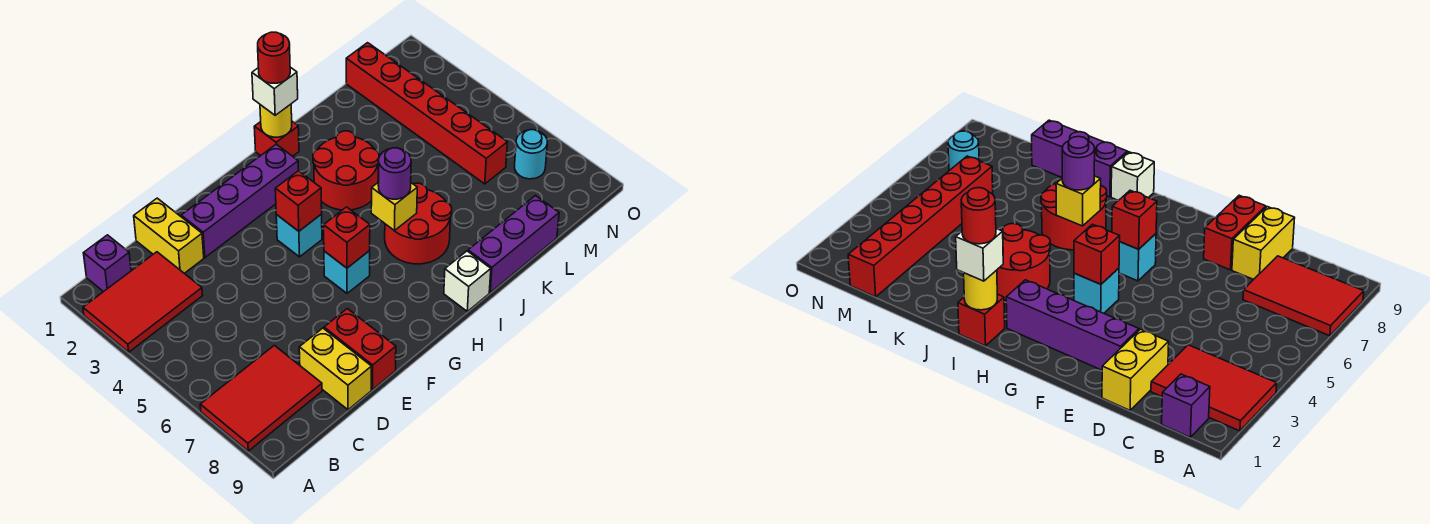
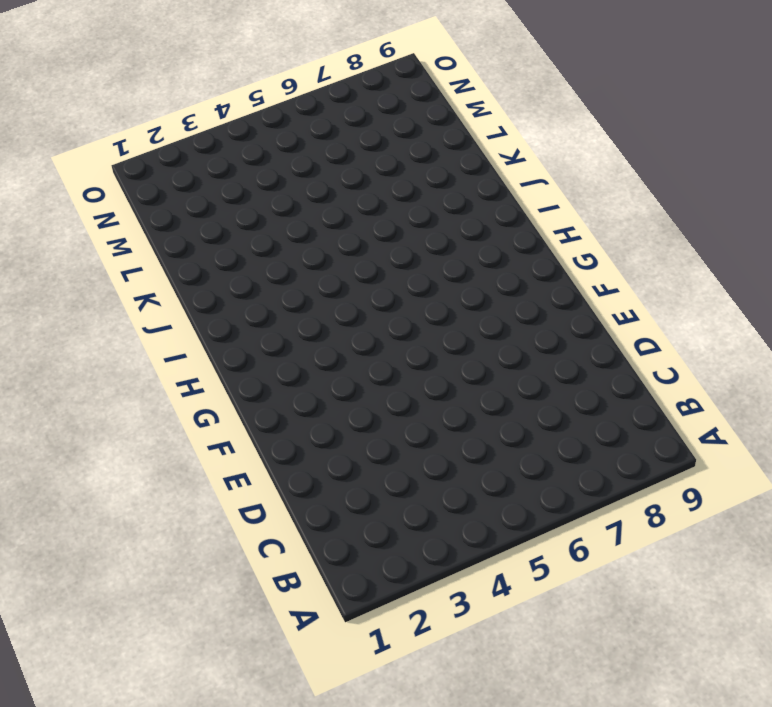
none -> red tile A2:C3 level 1
none -> red tile A7:C8 level 1
none -> purple brick B1 level 1

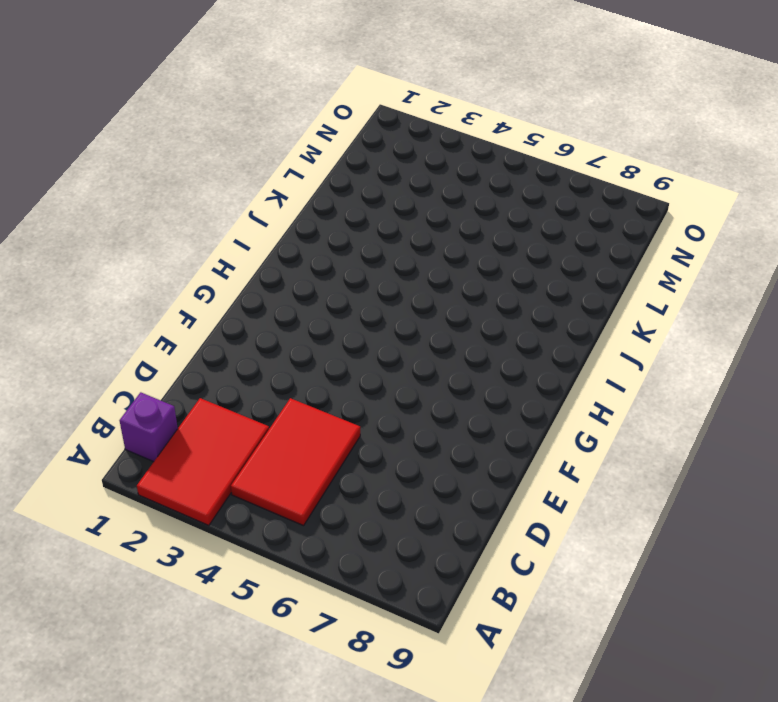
red tile B4:D5 level 1 -> red tile A7:C8 level 1
none -> yellow brick D1:D2 level 1
none -> yellow brick D8:D9 level 1
none -> purple brick E2:H2 level 1

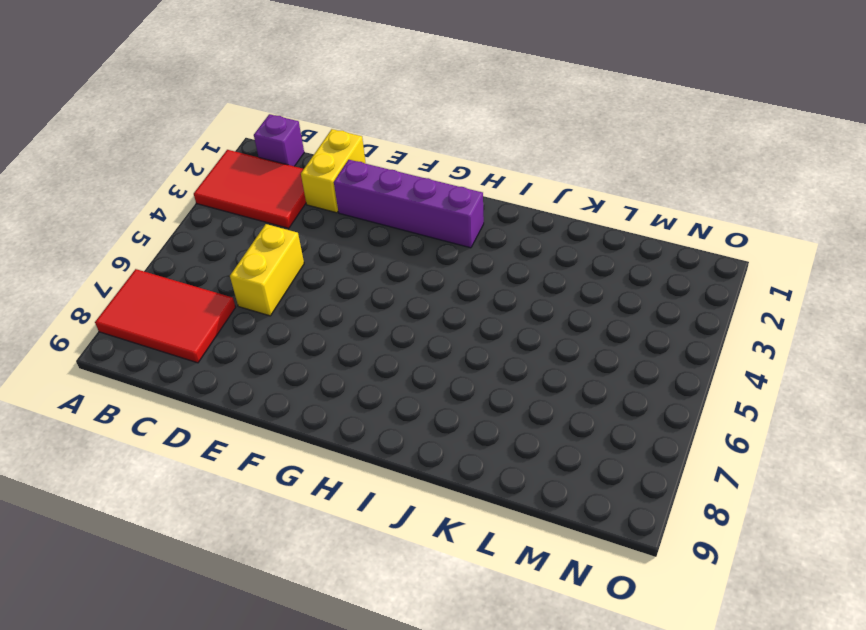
yellow brick D5:D6 level 1 -> yellow brick D8:D9 level 1
none -> red brick E8:E9 level 1
none -> cyan brick G4 level 1
none -> cyan brick G6 level 1

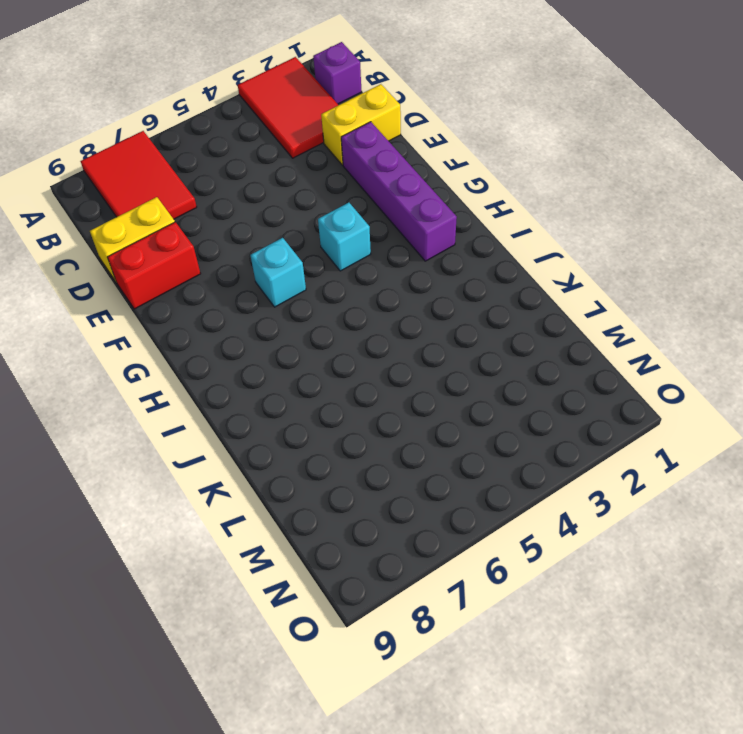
none -> red brick I1 level 1
none -> red round brick I3:J4 level 1
none -> red round brick I6:J7 level 1

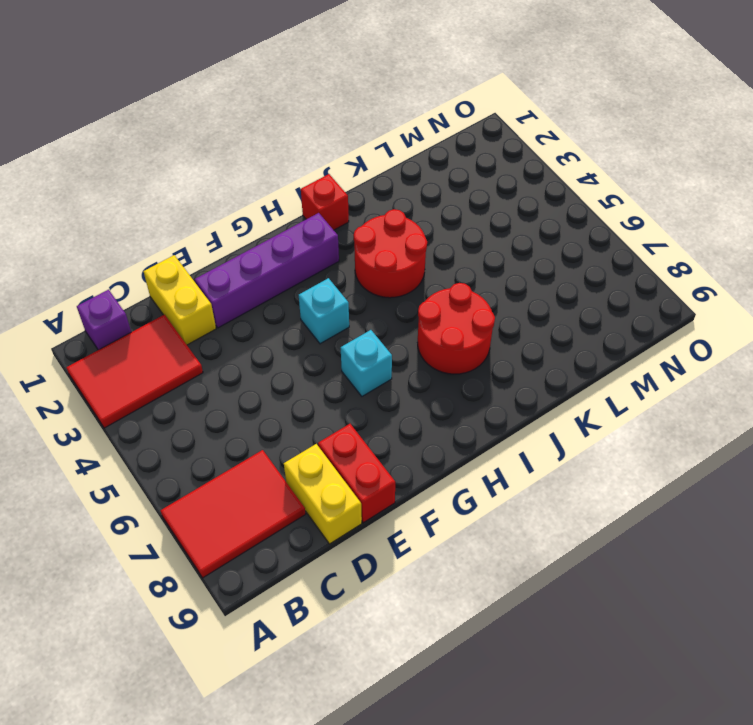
none -> white brick I9 level 1
none -> purple brick J9:L9 level 1
none -> red brick M1:M6 level 1

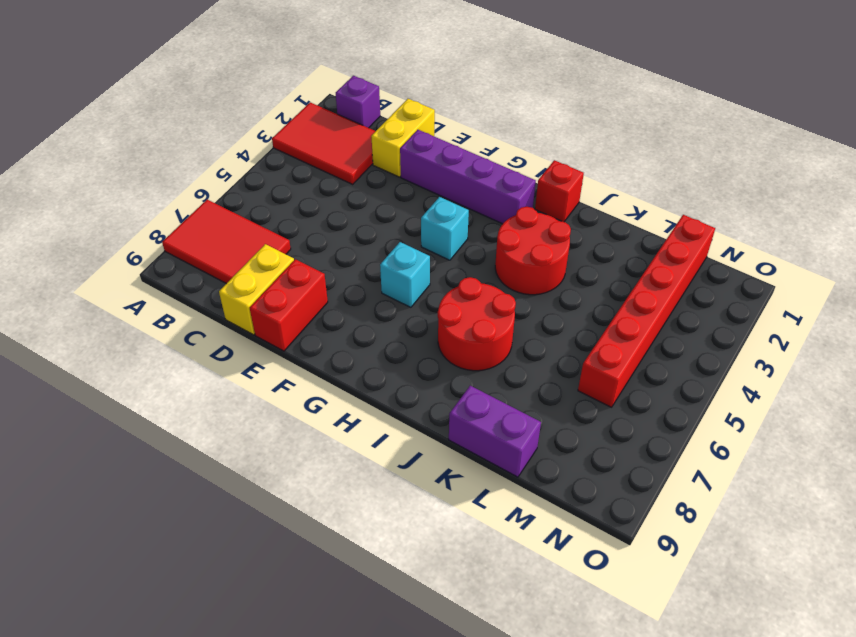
purple brick K9:L9 level 1 -> purple brick J9:L9 level 1
none -> white brick I9 level 1
none -> cyan round brick N7 level 1
none -> red brick G4 level 2

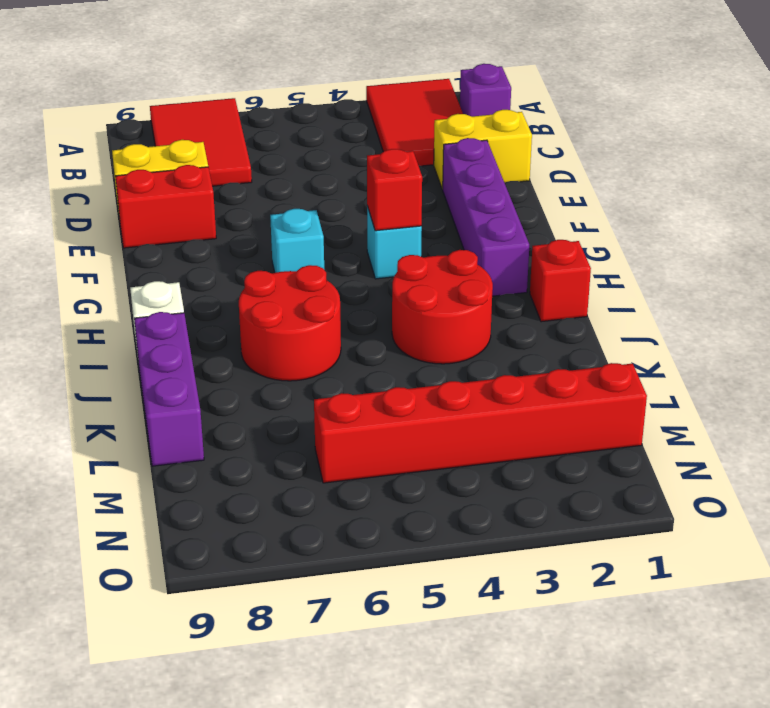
none -> cyan round brick N7 level 1
none -> red brick G6 level 2
none -> yellow round brick I1 level 2

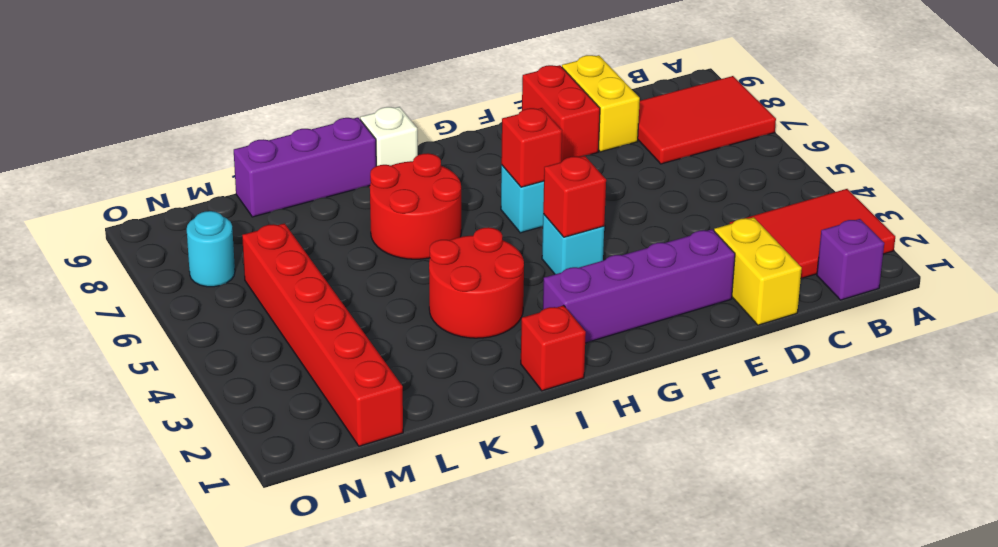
none -> yellow round brick I1 level 2
none -> yellow brick I6 level 2
none -> white brick I1 level 3

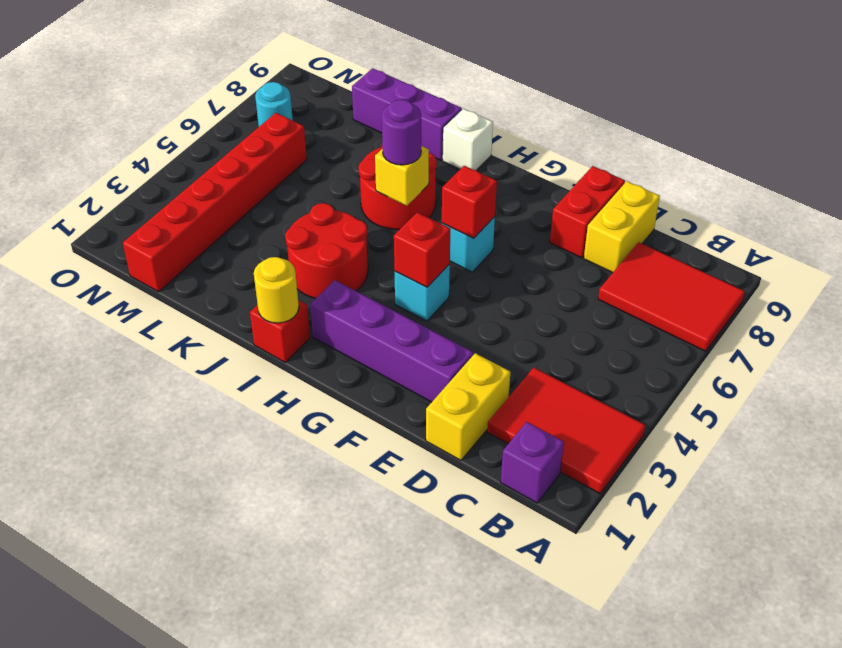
none -> white brick I1 level 3
none -> red round brick I1 level 4

